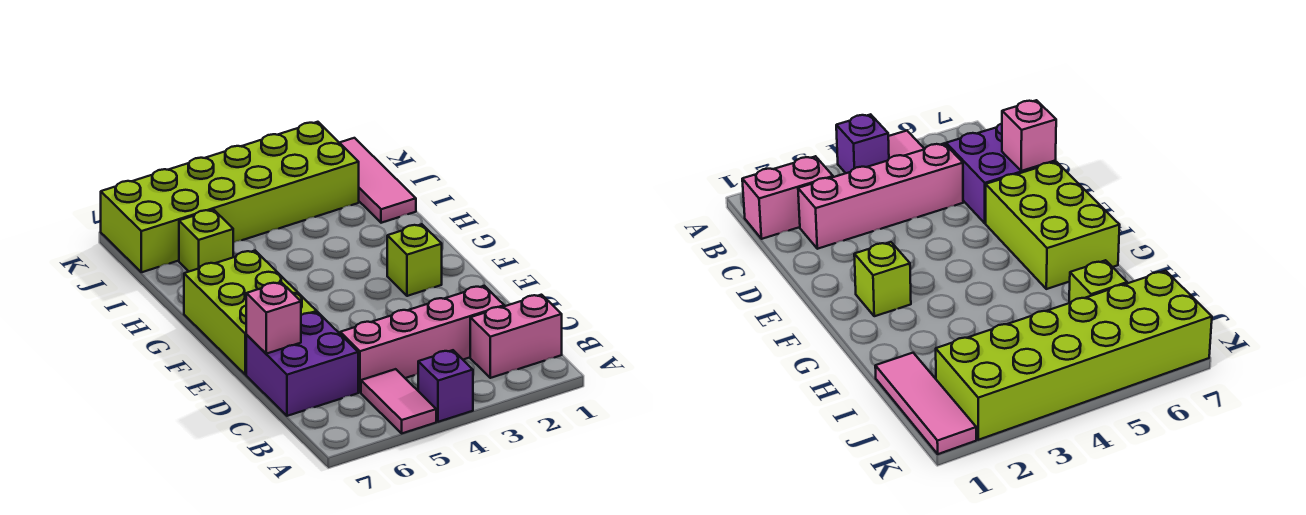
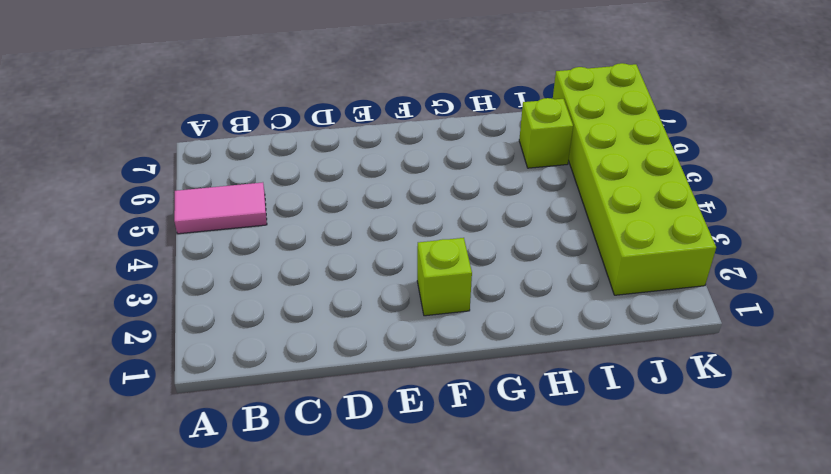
none -> purple brick A4 level 1
none -> pink brick B1:B2 level 1

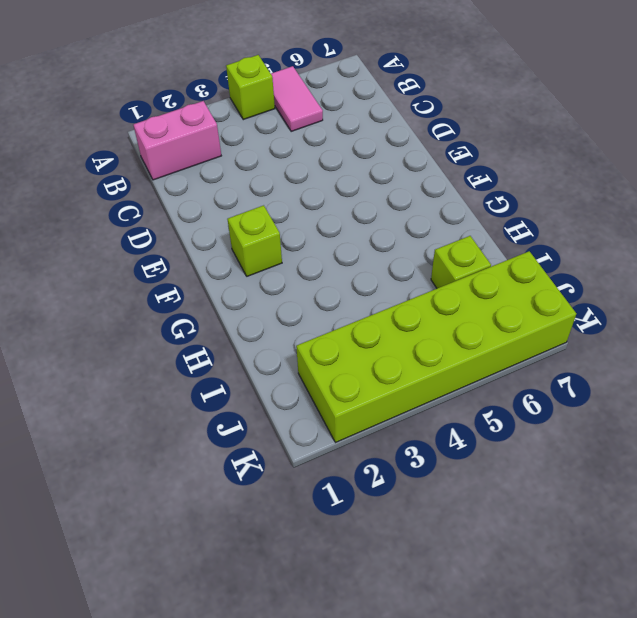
lime brick A4 level 1 -> purple brick A4 level 1
none -> pink brick C2:C5 level 1
none -> purple brick C6:D7 level 1

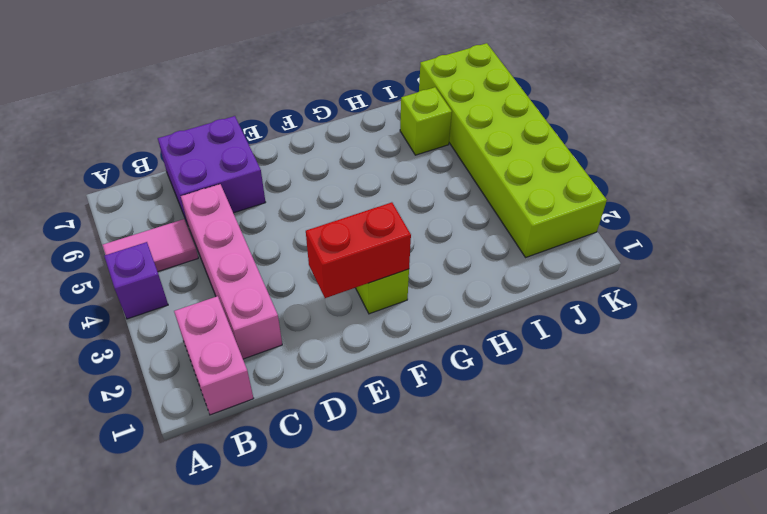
red brick E2:F2 level 2 -> none
none -> lime brick E6:G7 level 1
none -> pink tile I1:K1 level 1

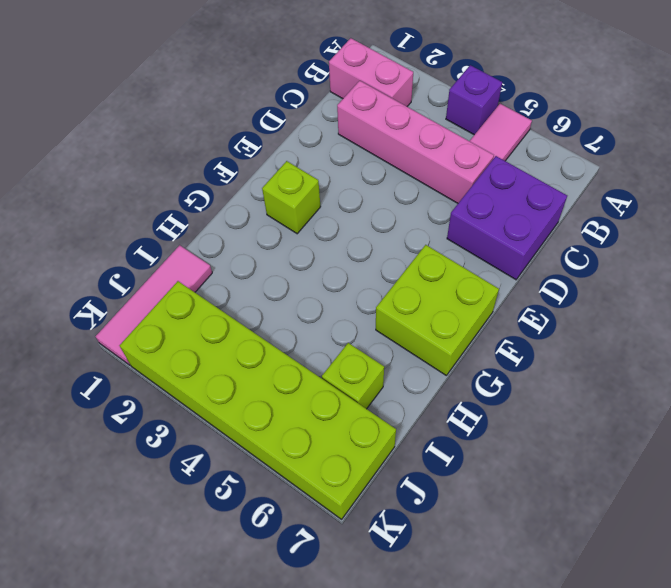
lime brick F6:G7 level 1 -> lime brick E6:G7 level 1
none -> pink brick D7 level 2

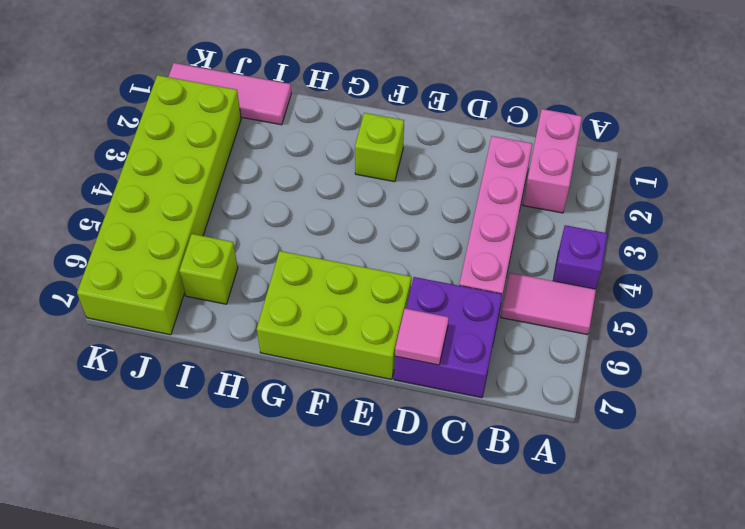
pink tile D7 level 2 -> pink brick D7 level 2

